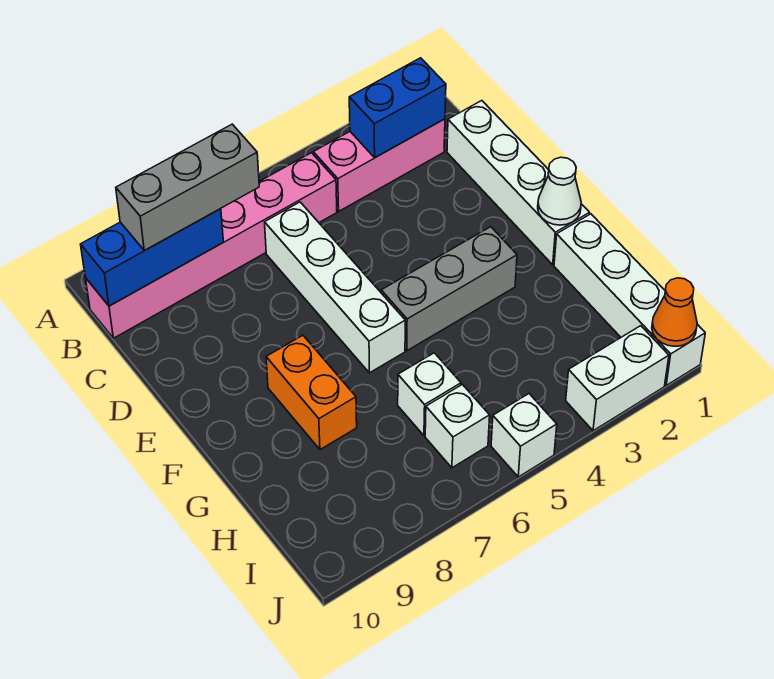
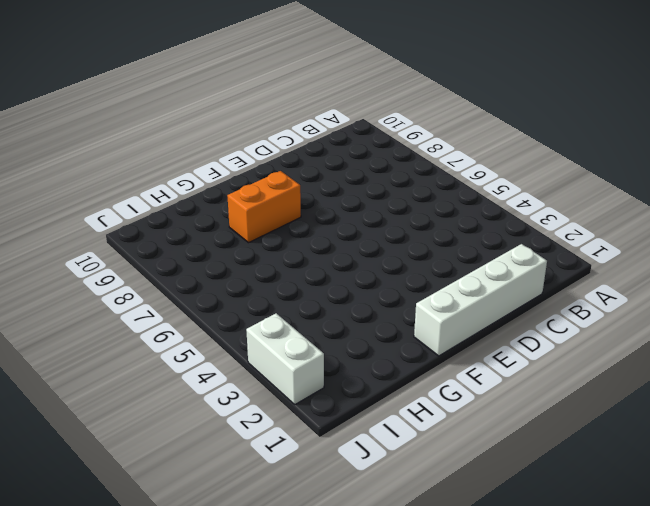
none -> pink brick B2:B4 level 1
none -> pink brick B5:B10 level 1
none -> white brick C6:F6 level 1

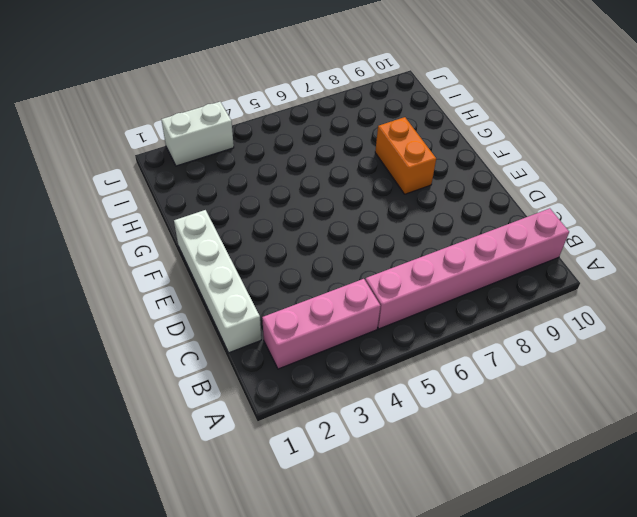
none -> white brick C6:F6 level 1
none -> grey brick F3:F5 level 1
none -> white brick G1:J1 level 1

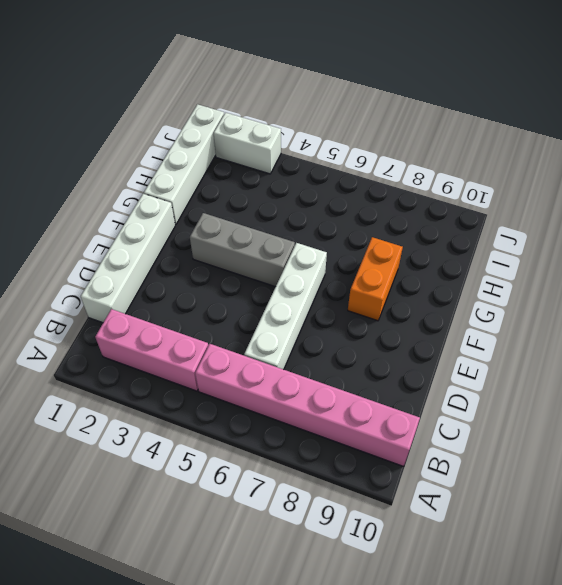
none -> white brick H6 level 1
none -> white brick I6 level 1
none -> white brick J5 level 1

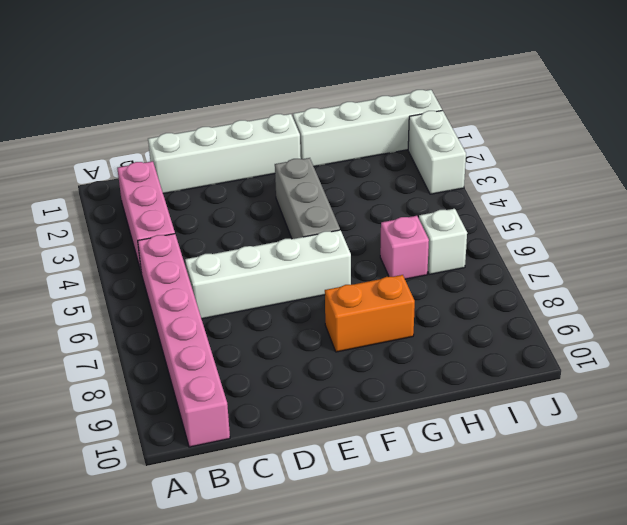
pink brick H6 level 1 -> white brick H6 level 1
none -> white brick J5 level 1
none -> blue brick B2:B3 level 2
none -> blue brick B8:B10 level 2

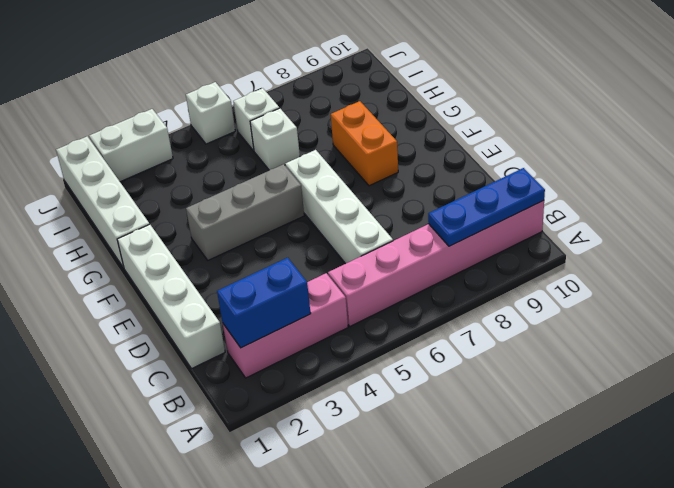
blue plate B8:B10 level 2 -> blue brick B8:B10 level 2
none -> white cone F1 level 2
none -> orange cone J1 level 2
none -> grey brick B7:B9 level 3

